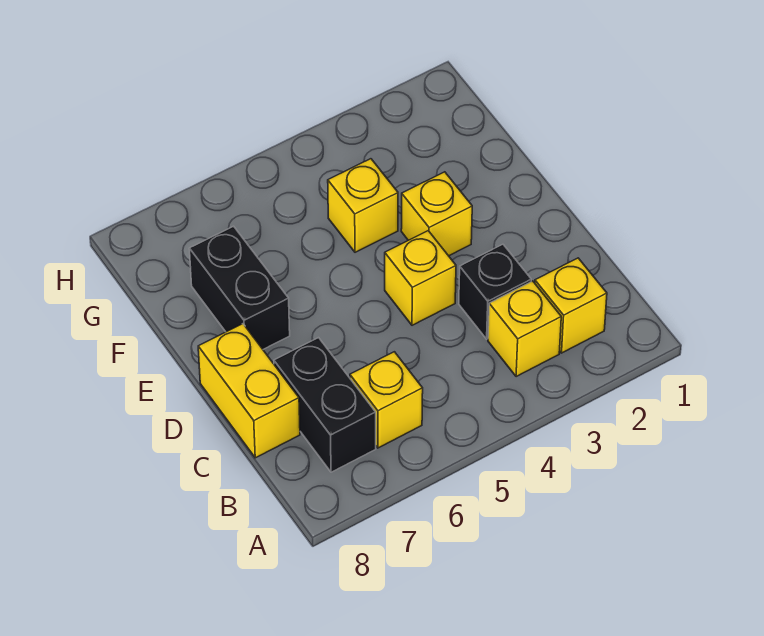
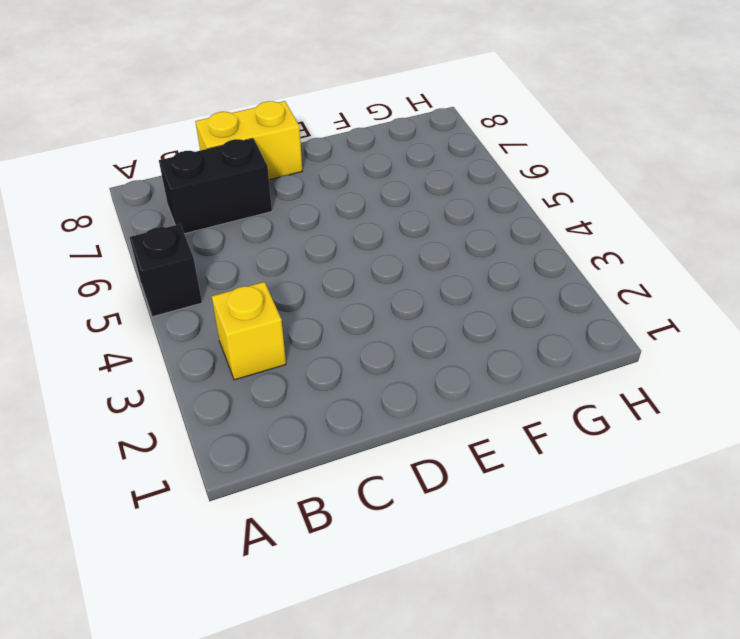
black brick A5 level 1 -> black brick C3 level 1
none -> yellow brick B2 level 1
none -> yellow brick B6 level 1

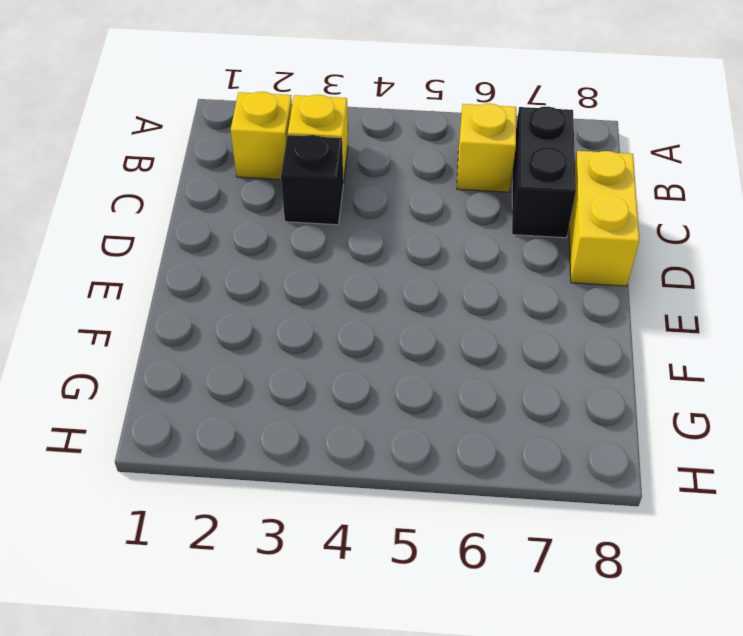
none -> yellow brick D4 level 1
none -> yellow brick E3 level 1

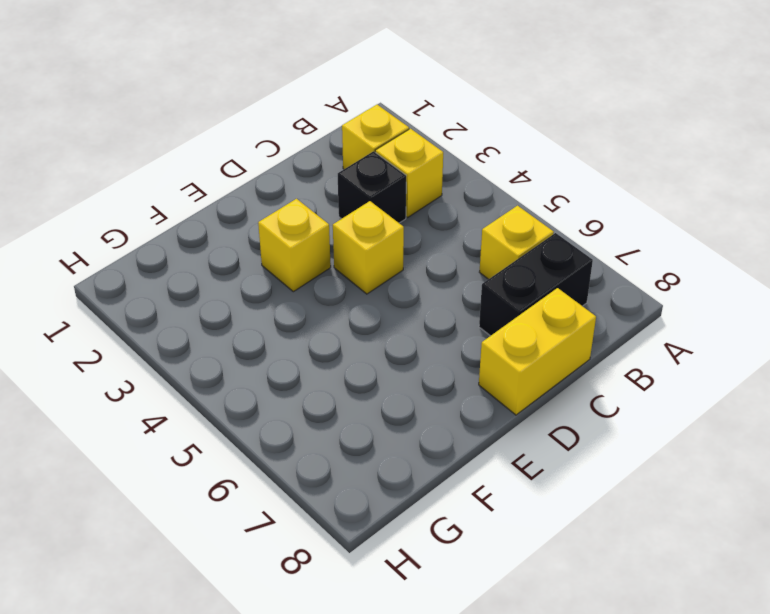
none -> black brick E7:F7 level 1
none -> yellow brick F4 level 1

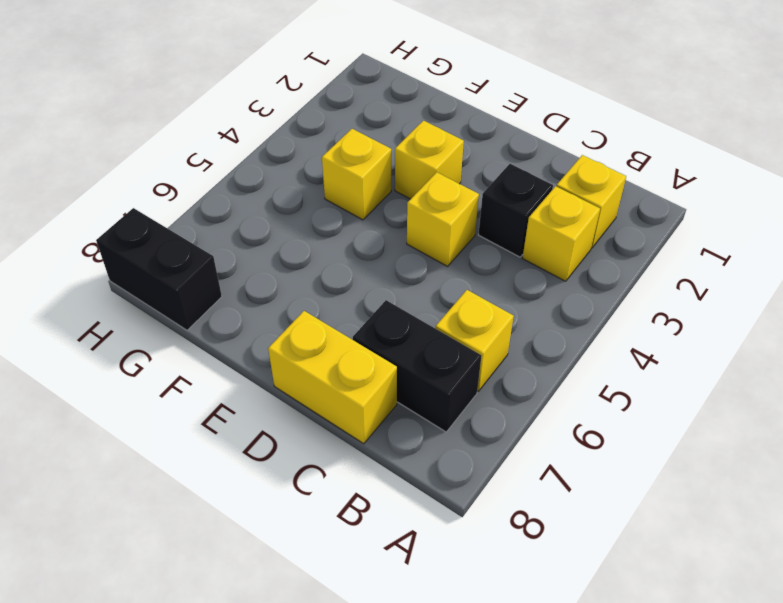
black brick G8:H8 level 1 -> black brick E7:F7 level 1

